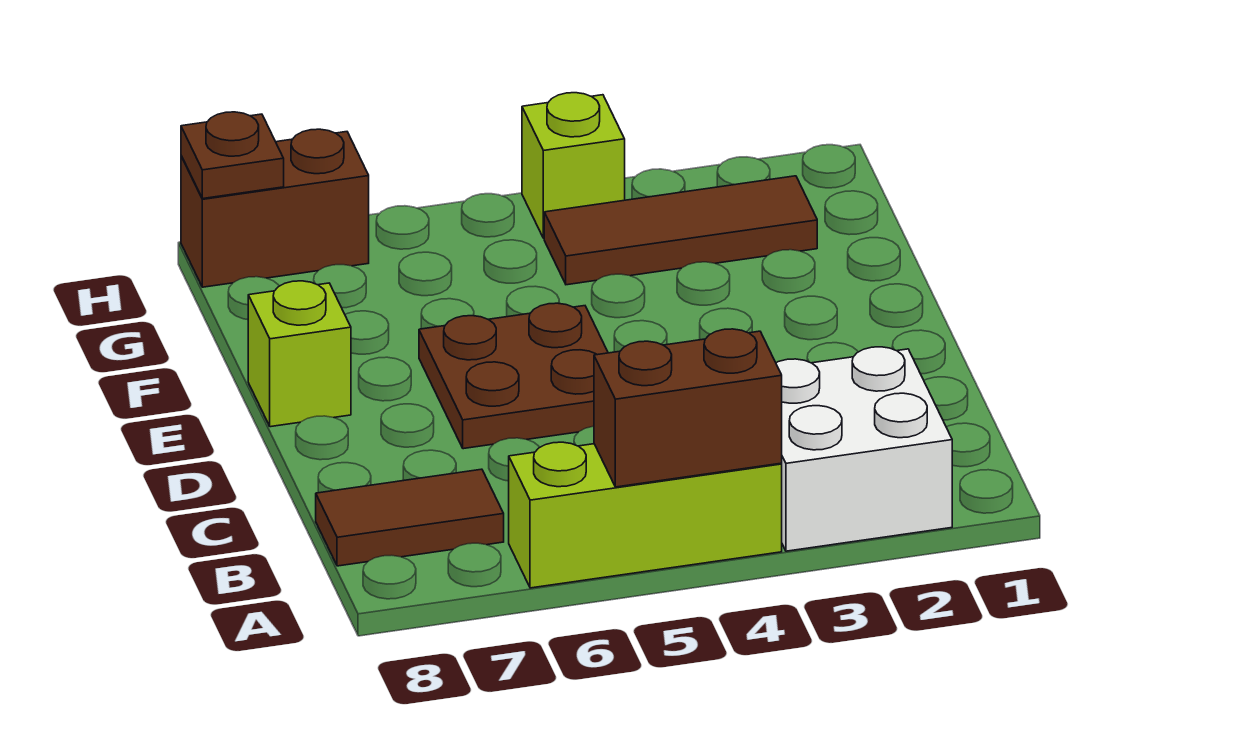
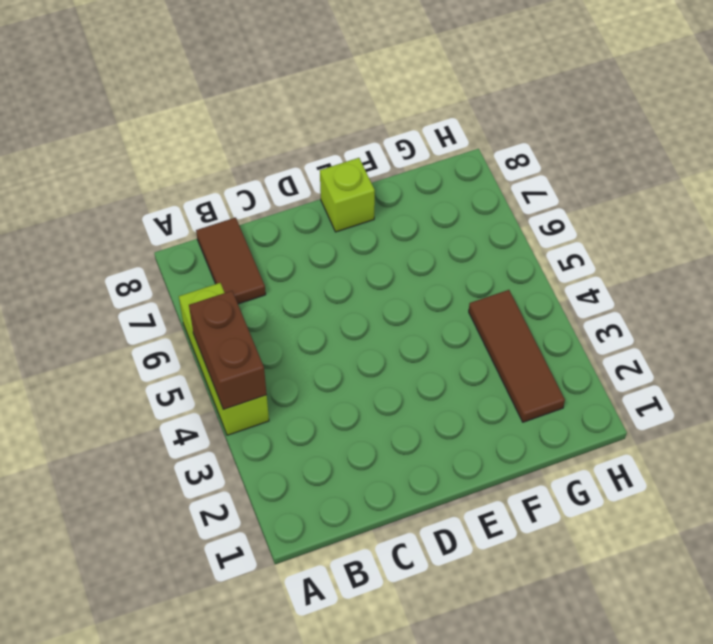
none -> white brick A2:B3 level 1
none -> brown plate D5:E6 level 1

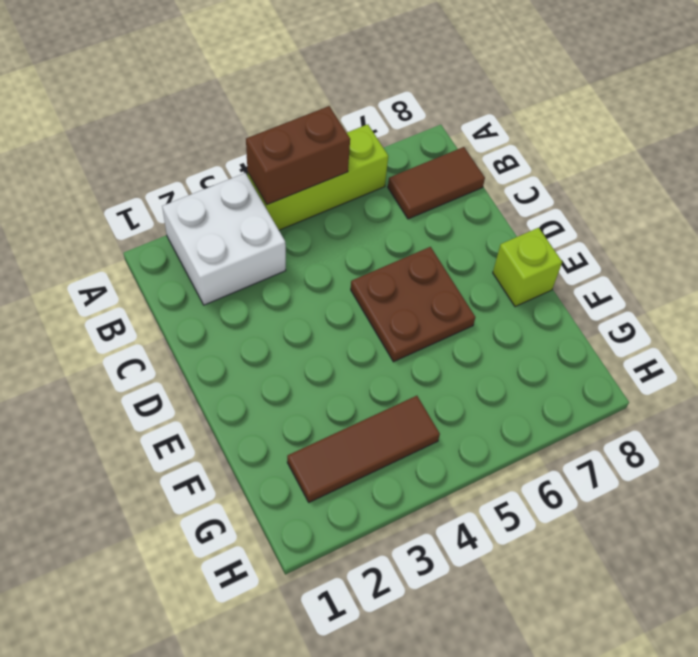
none -> lime brick H4 level 1
none -> brown brick H7:H8 level 1

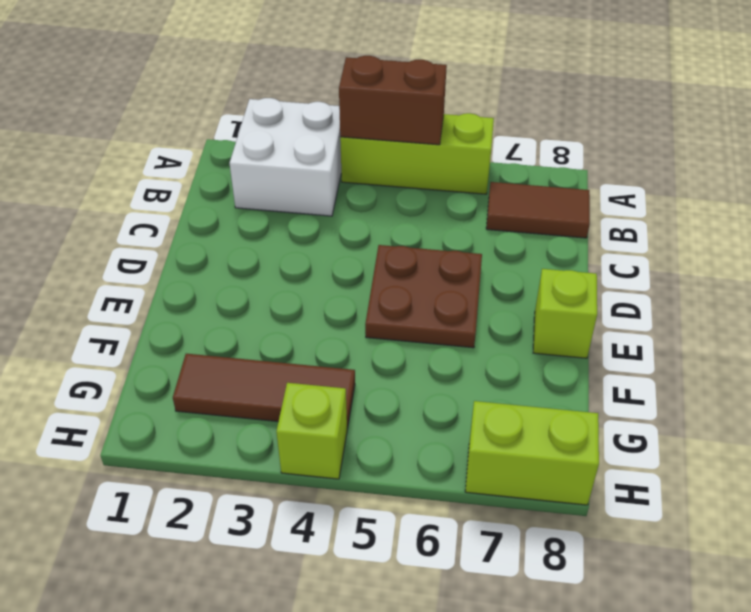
lime brick H7:H8 level 1 -> brown brick H7:H8 level 1
none -> brown plate H8 level 2

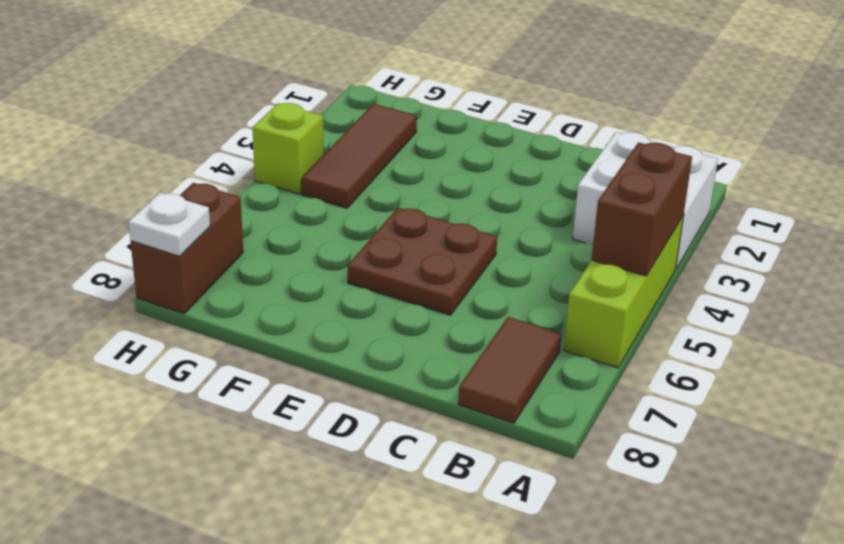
white plate H8 level 2 -> brown plate H8 level 2
none -> lime brick E8 level 1

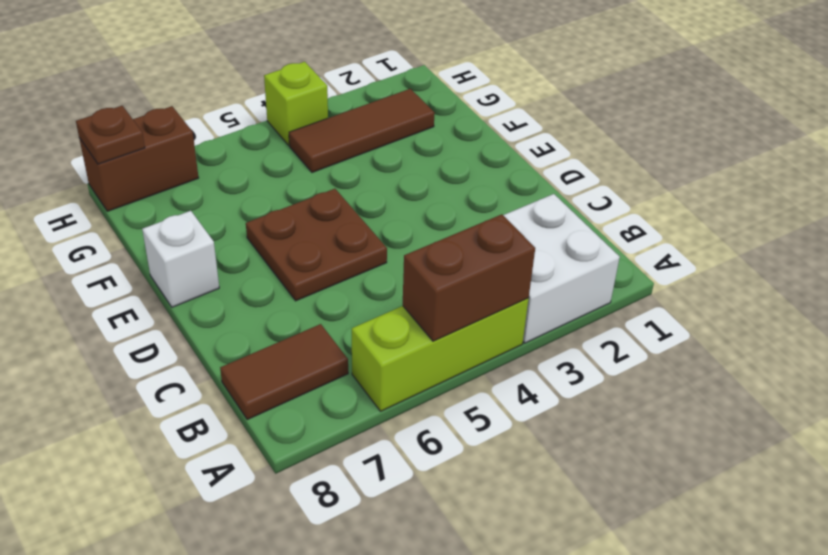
white brick E8 level 1 -> lime brick E8 level 1

